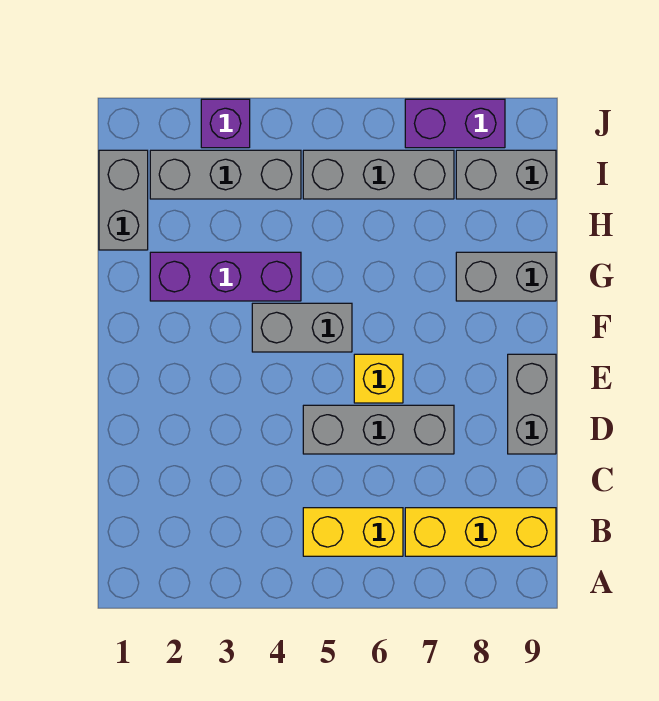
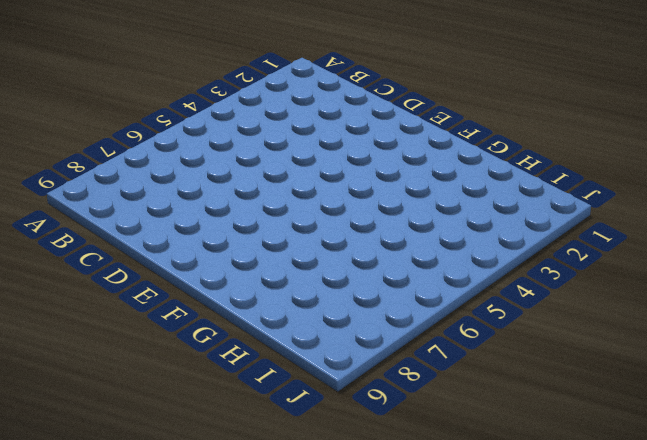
none -> yellow brick B5:B6 level 1
none -> yellow brick B7:B9 level 1
none -> grey brick D5:D7 level 1

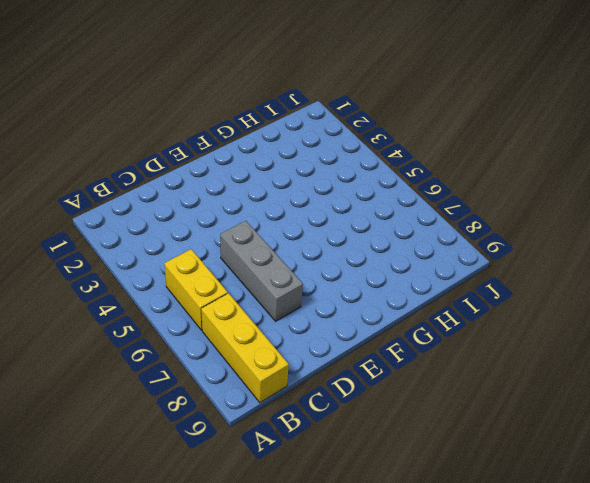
none -> grey brick D9:E9 level 1
none -> yellow brick E6 level 1
none -> grey brick F4:F5 level 1

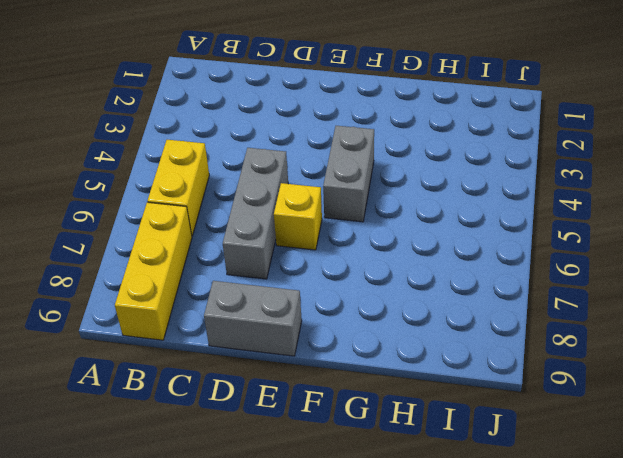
none -> purple brick G2:G4 level 1
none -> grey brick G8:G9 level 1
none -> grey brick H1:I1 level 1

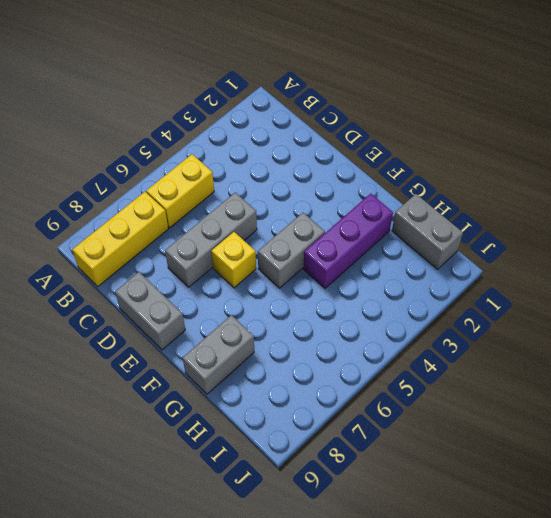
none -> grey brick I2:I4 level 1
none -> grey brick I5:I7 level 1
none -> grey brick I8:I9 level 1

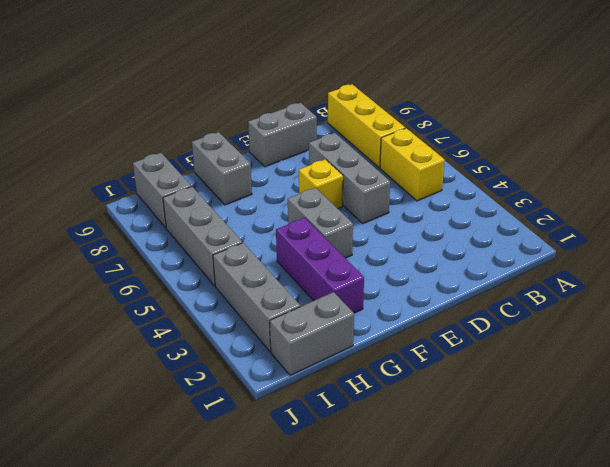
none -> purple brick J3 level 1
none -> purple brick J7:J8 level 1

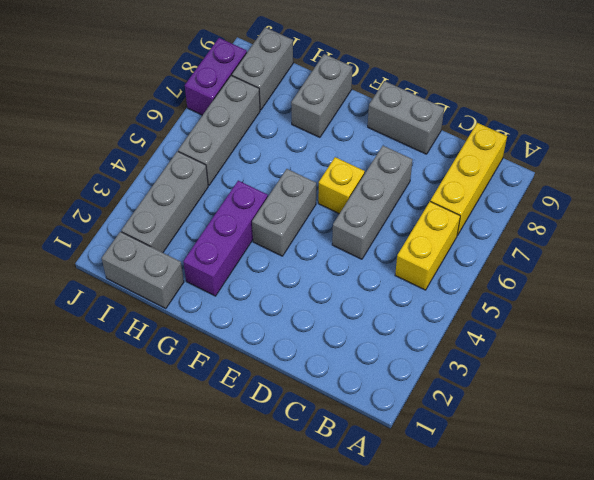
none -> purple brick J3 level 1

